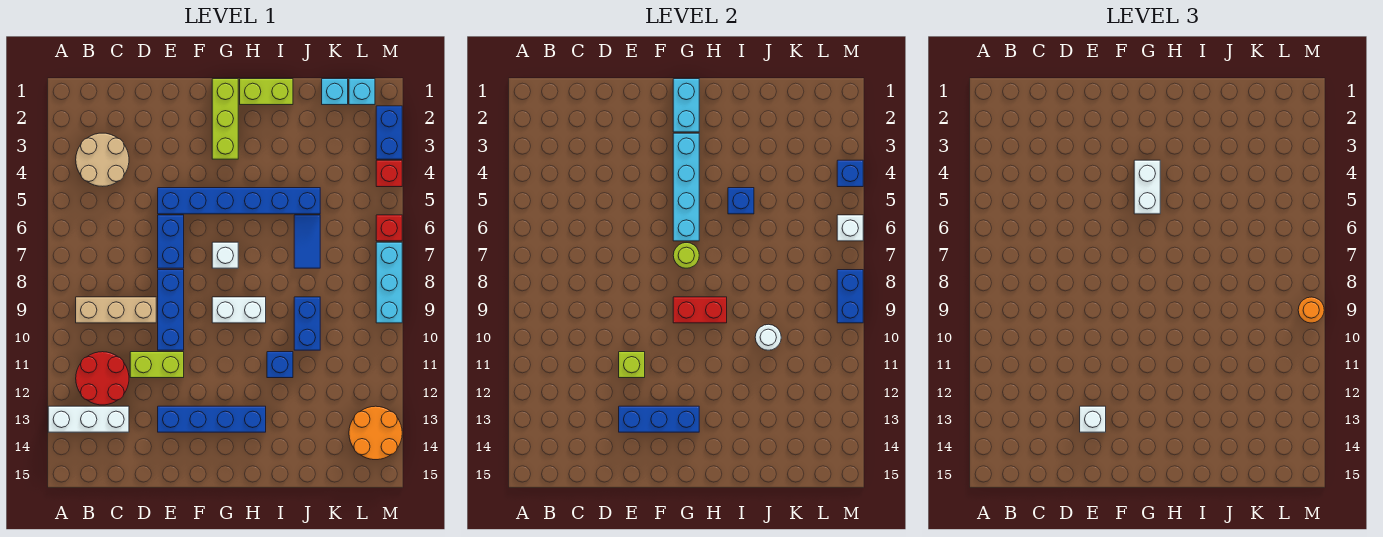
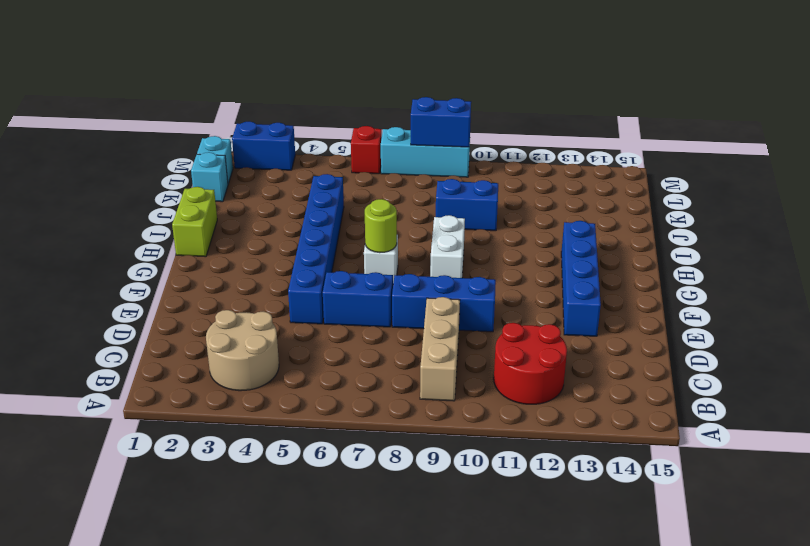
none -> white brick A13:C13 level 1
none -> lime brick D11:E11 level 1
none -> lime brick G1:G3 level 1
none -> blue brick I11 level 1

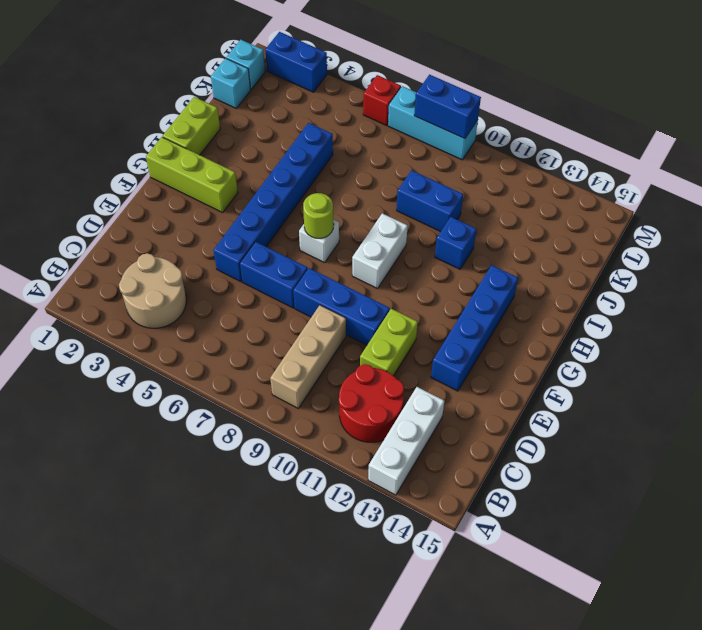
none -> blue tile J6:J7 level 1
none -> orange round brick L13:M14 level 1
none -> red brick M4 level 1
none -> lime brick E11 level 2

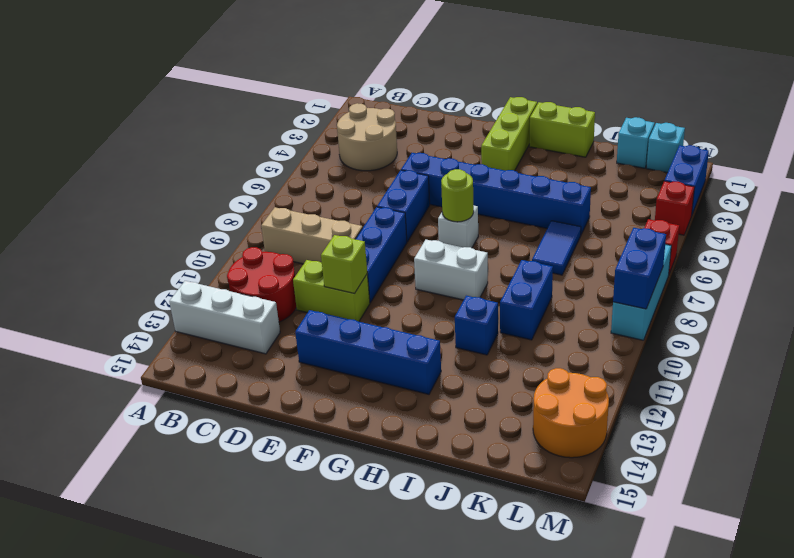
none -> blue brick E13:G13 level 2
none -> cyan brick G1:G2 level 2
none -> cyan brick G3:G6 level 2
none -> red brick G9:H9 level 2

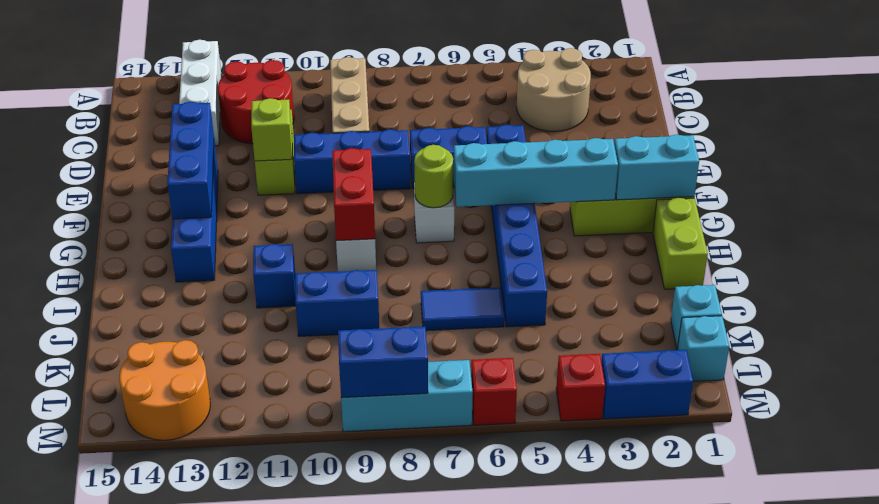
none -> blue brick I5 level 2
none -> white round brick J10 level 2
none -> blue brick M4 level 2
none -> white brick M6 level 2

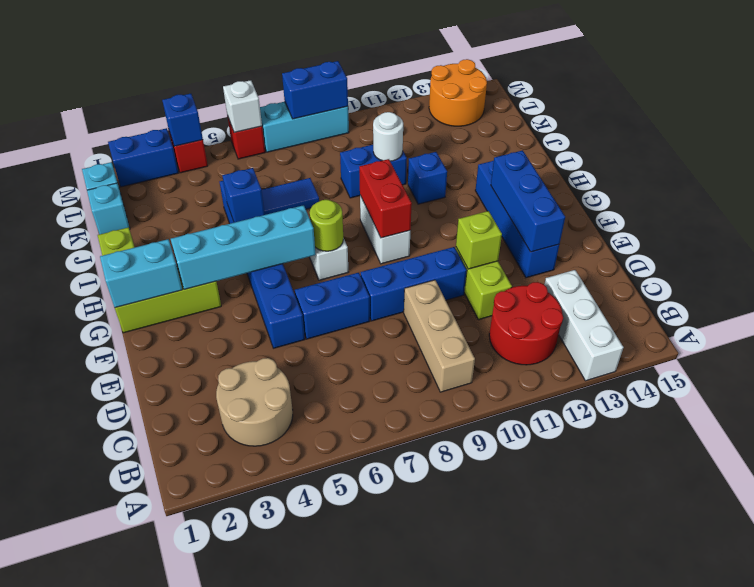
none -> white brick E13 level 3
none -> white brick G4:G5 level 3
none -> orange round brick M9 level 3

